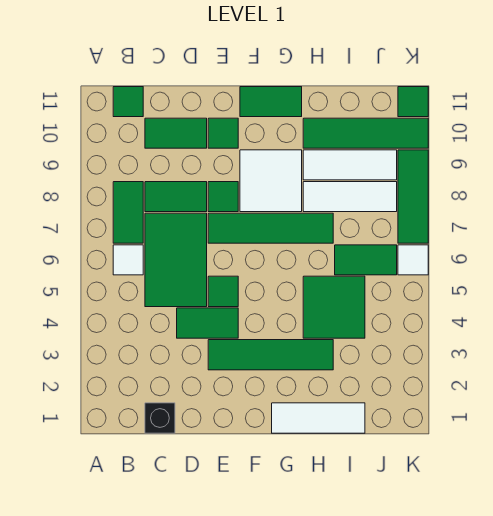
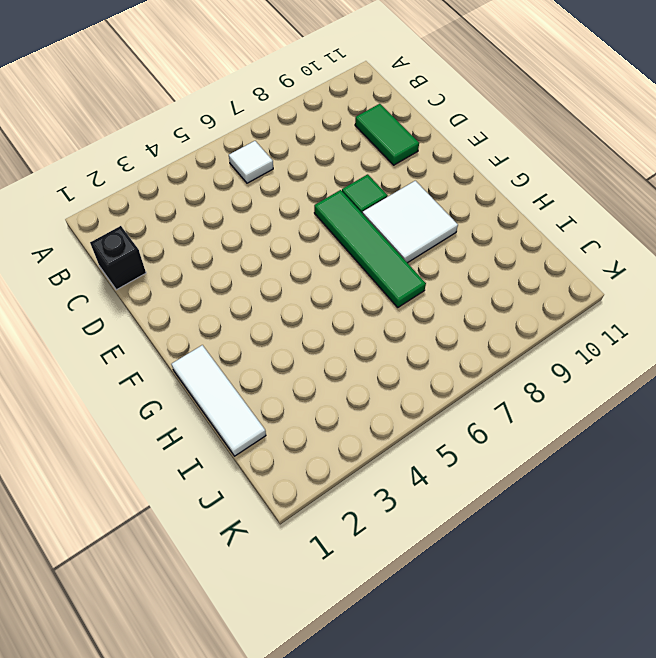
none -> green tile B7:B8 level 1
none -> green tile B11 level 1
none -> green tile C5:D7 level 1

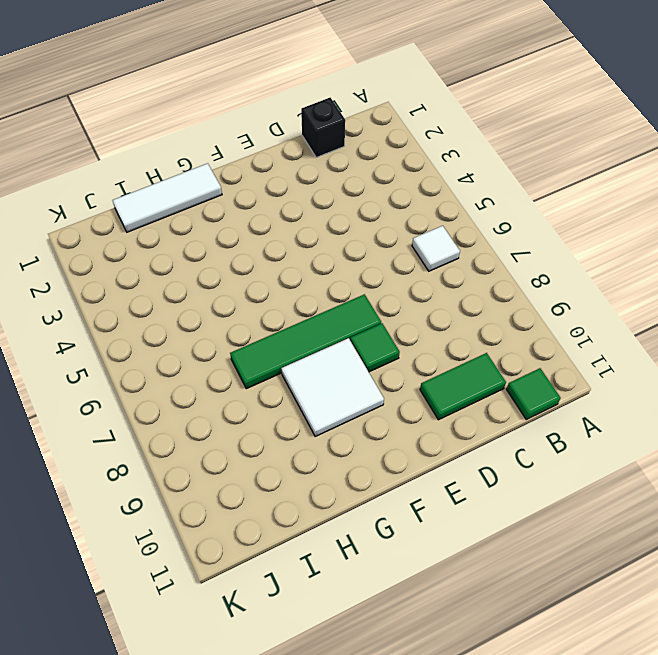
none -> green tile B7:B8 level 1
none -> green tile C5:D7 level 1
none -> green tile C8:D8 level 1

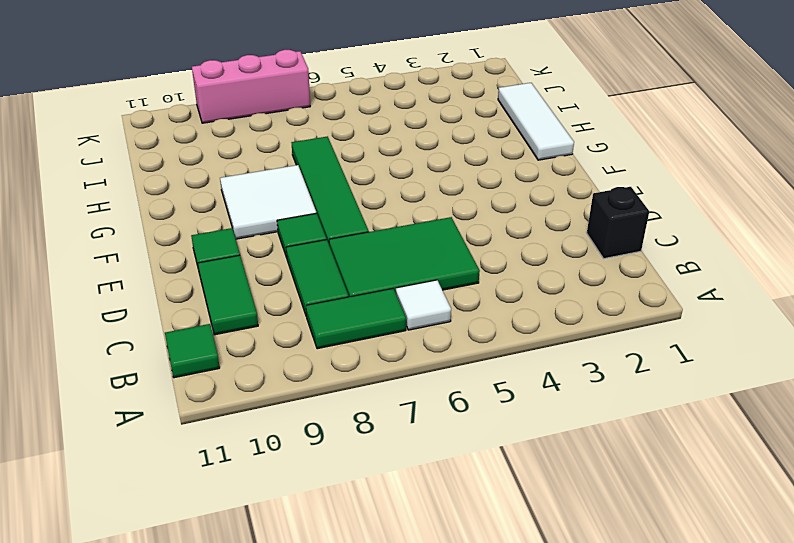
pink brick K7:K9 level 1 -> green tile K7:K9 level 1
none -> green tile D4:E4 level 1
none -> green tile E3:H3 level 1
none -> green tile E5 level 1

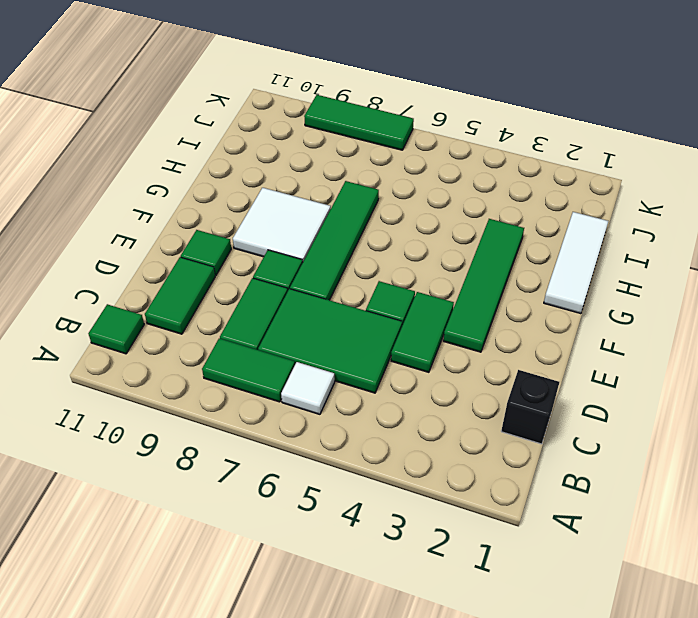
none -> green tile F11:G11 level 1
none -> green tile H4:I5 level 1
none -> white tile H8:J8 level 1

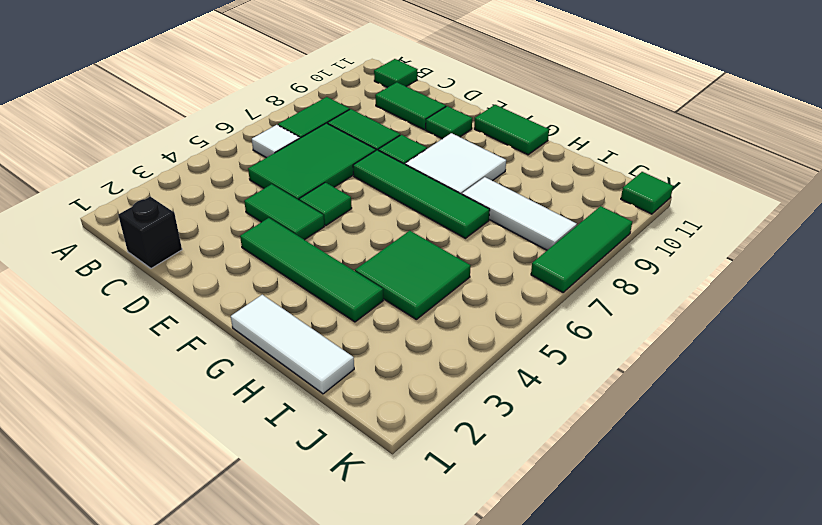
none -> white tile H9:J9 level 1
none -> green tile H10:K10 level 1
none -> green tile I6:J6 level 1

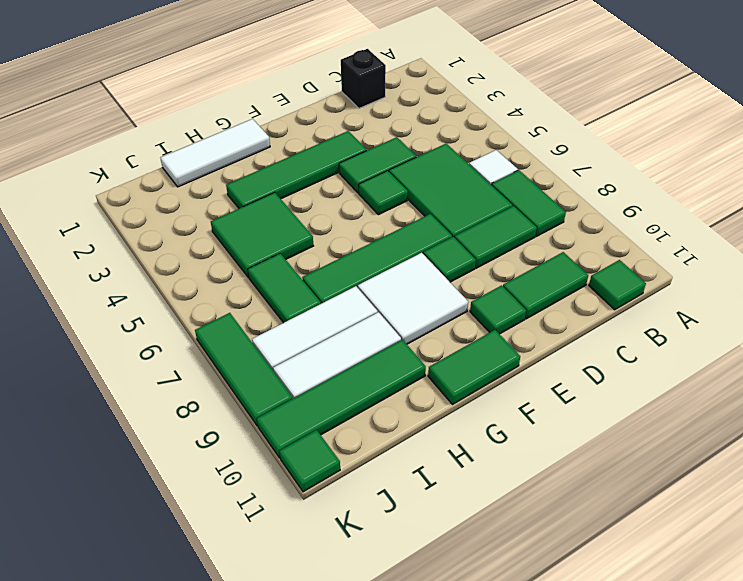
green tile I6:I7 level 1 -> green tile I6:J6 level 1
none -> white tile K6 level 1

